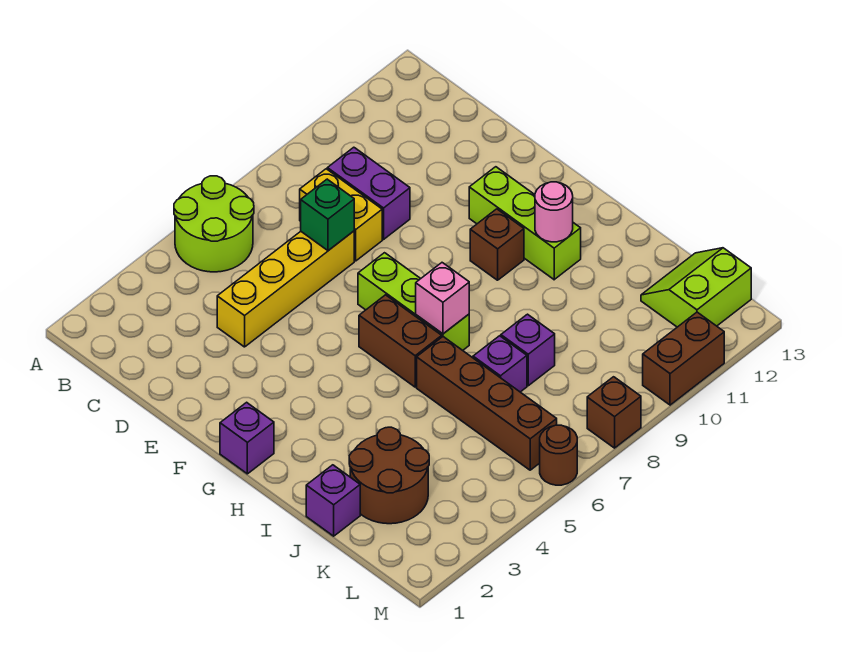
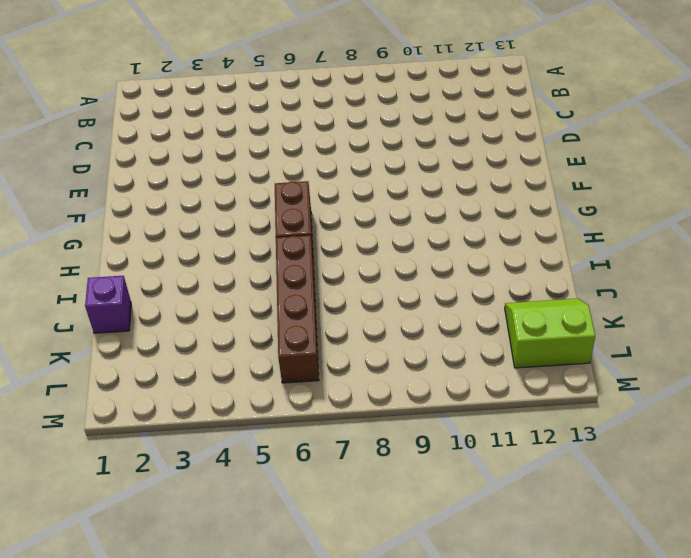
none -> lime round brick A5:B6 level 1
none -> yellow brick C8:D8 level 1
none -> purple brick C9:D9 level 1

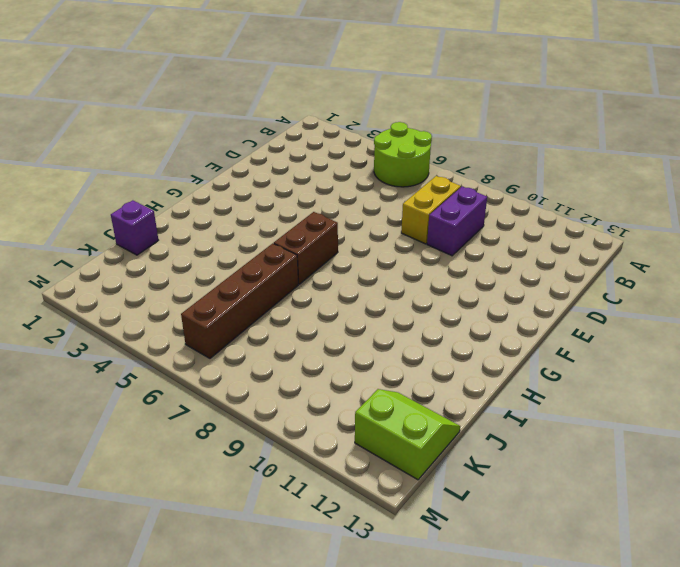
none -> yellow brick D4:D7 level 1
none -> lime brick F7:H7 level 1
none -> lime brick F11:H11 level 1

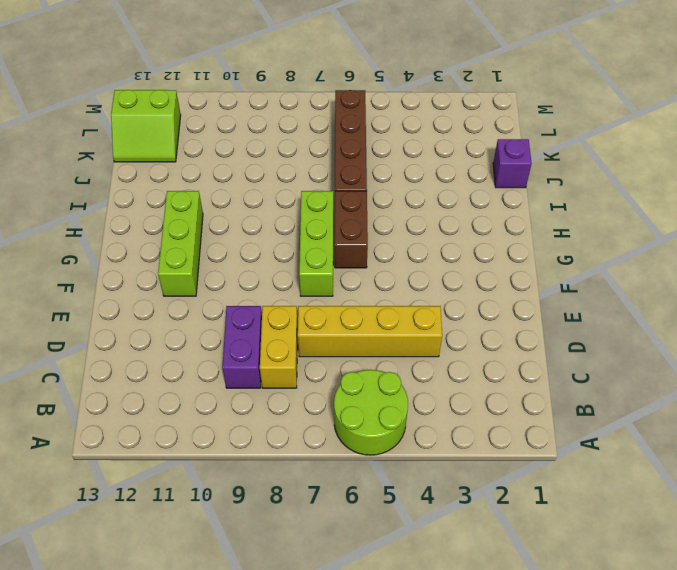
none -> purple brick G1 level 1
none -> brown brick G10 level 1
none -> brown round brick J2:K3 level 1

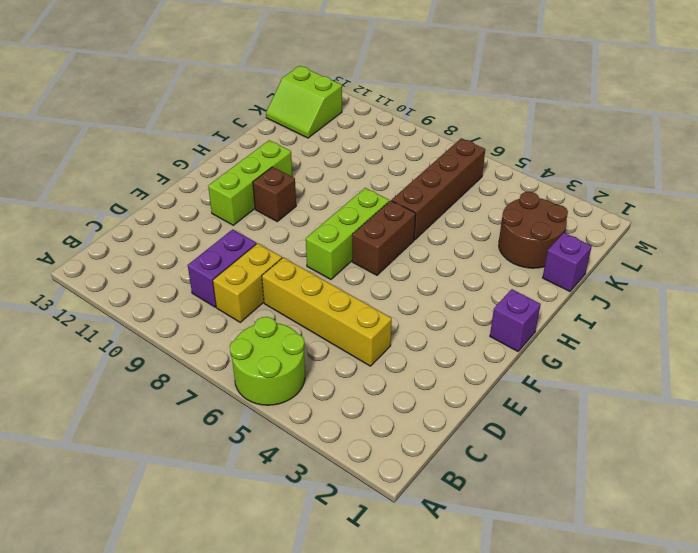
none -> purple brick J7 level 1
none -> purple brick J8 level 1
none -> brown round brick M6 level 1

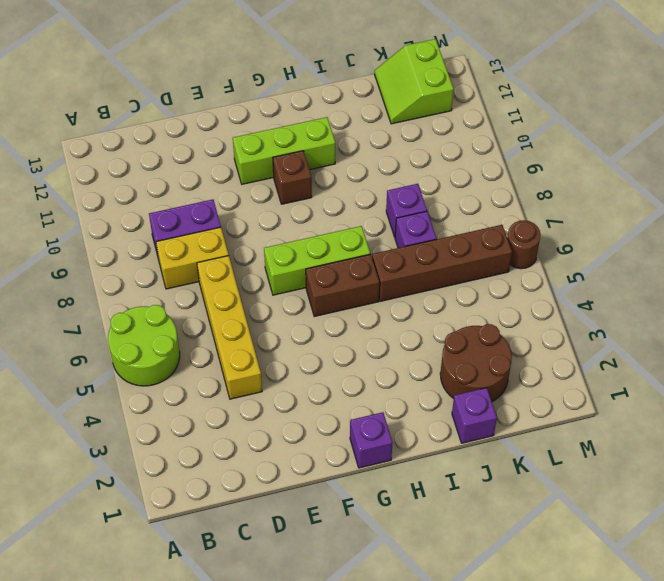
none -> brown brick M8 level 1
none -> brown brick M10:M11 level 1
none -> green brick D7 level 2

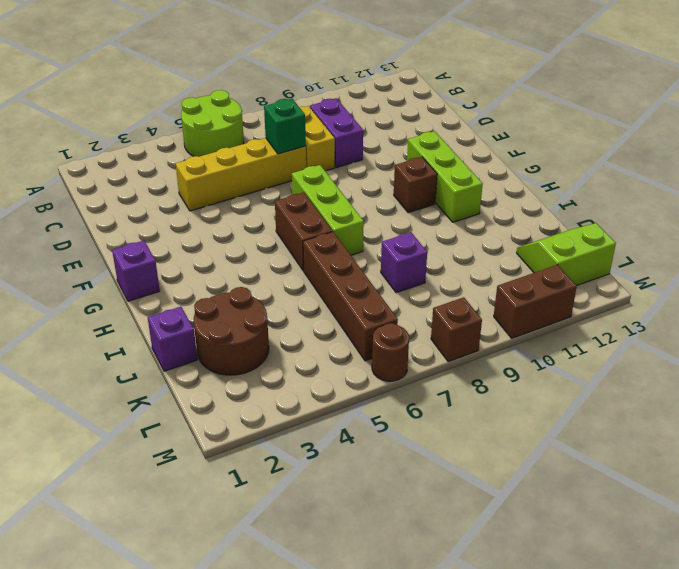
none -> purple brick J7 level 1
none -> pink brick H7 level 2
none -> pink round brick H11 level 2

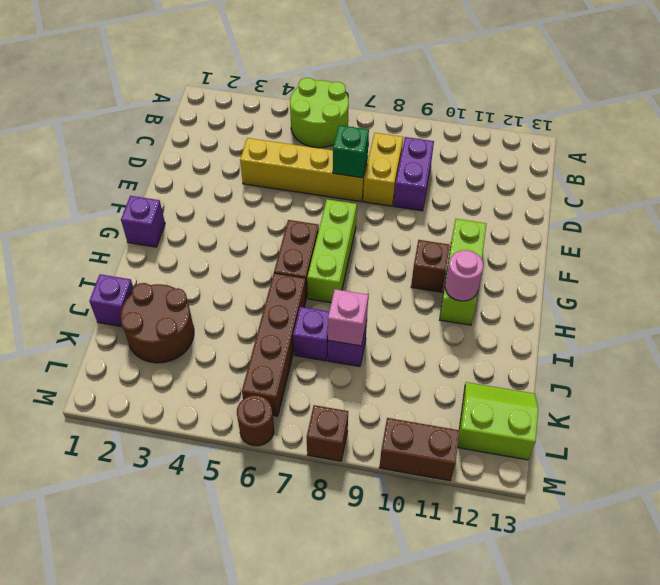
pink brick J8 level 2 -> pink brick H7 level 2

